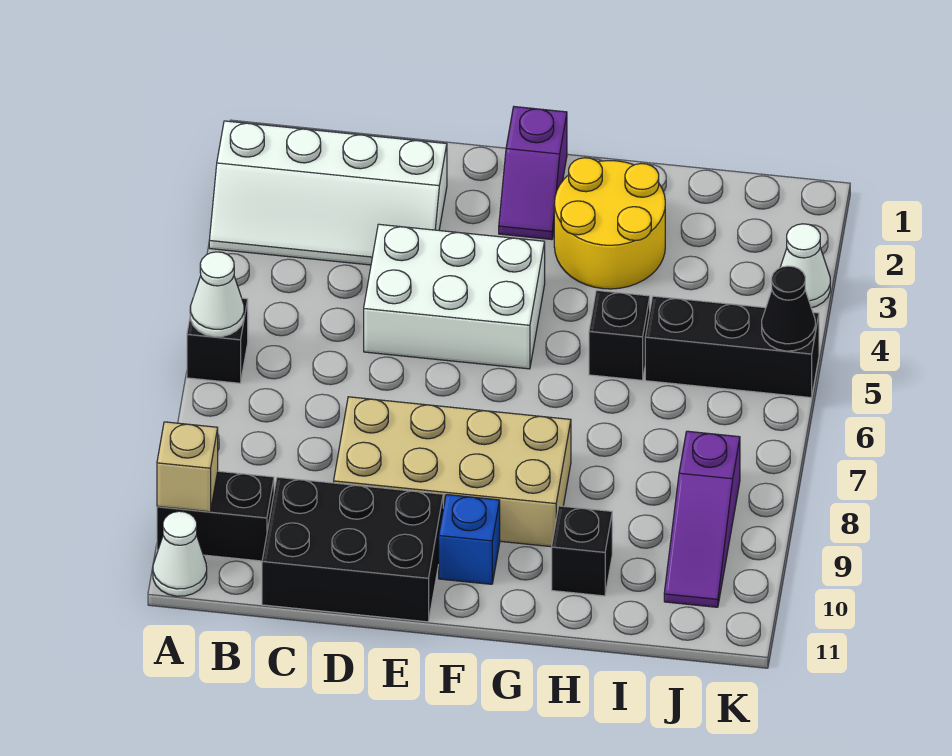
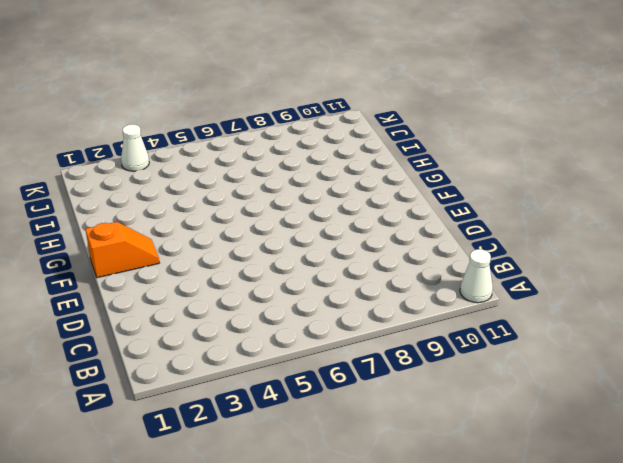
orange slope F1:F2 level 1 top 1 -> purple slope F1:F2 level 1 top 1
none -> white slope A2:D3 level 1 top 2
none -> black brick A6 level 1
none -> black brick A10:B10 level 1

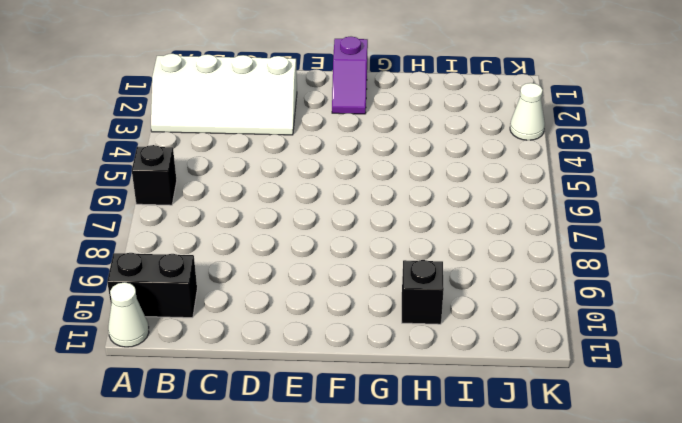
none -> black brick C10:E11 level 1
none -> white brick D4:F5 level 1
none -> tan brick D8:G9 level 1

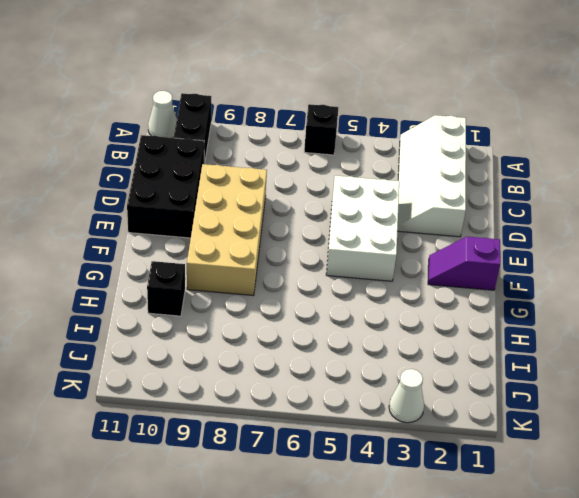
none -> blue brick F10 level 1
none -> yellow round brick G2:H3 level 1
none -> black brick H5 level 1

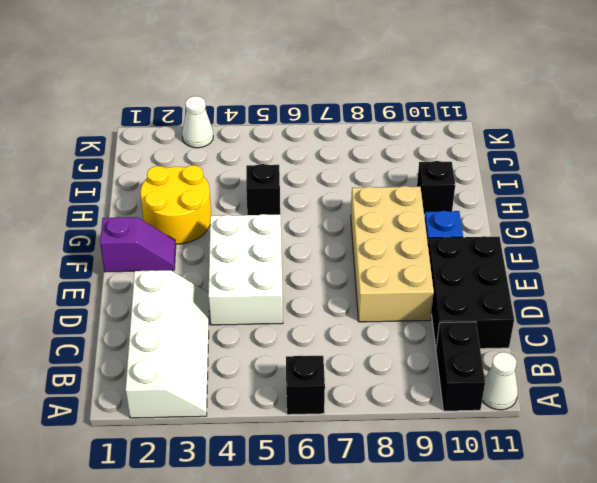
none -> black brick I5:K5 level 1
none -> purple slope J8:J10 level 1 top 8
none -> white cone A6 level 2

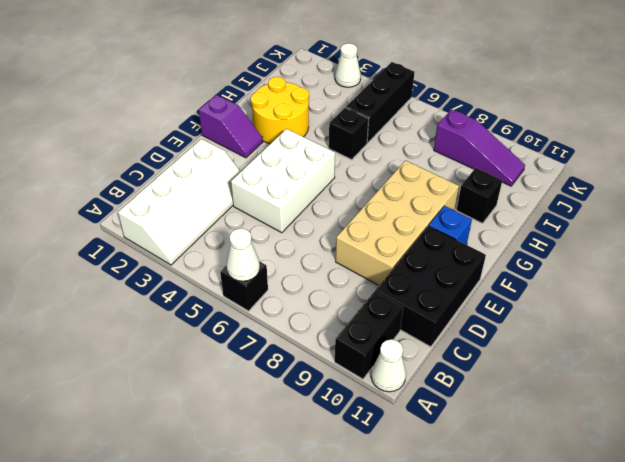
none -> tan brick A10 level 2
none -> black cone K5 level 2

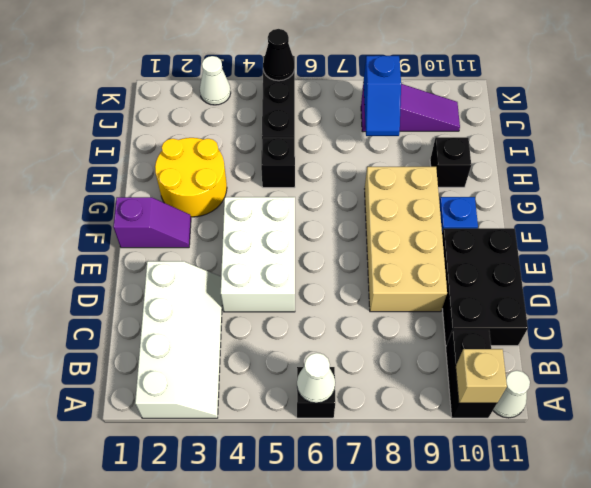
blue slope I8:J8 level 2 top J -> none

